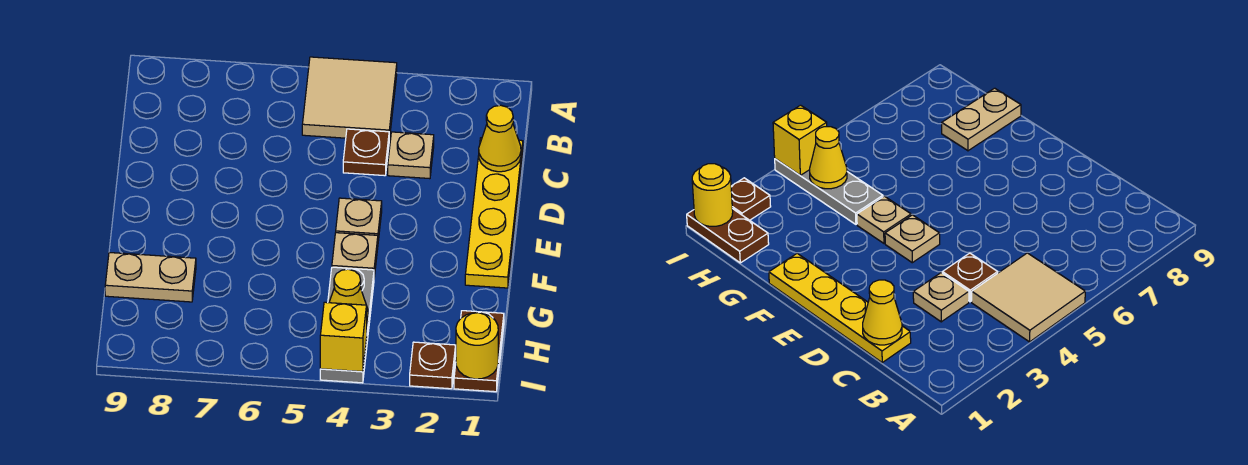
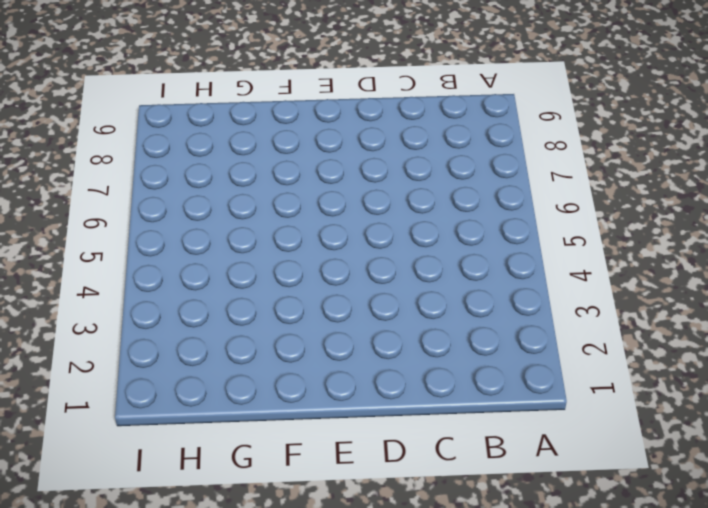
none -> tan tile A4:B5 level 1
none -> yellow plate C1:F1 level 1
none -> tan plate C3 level 1

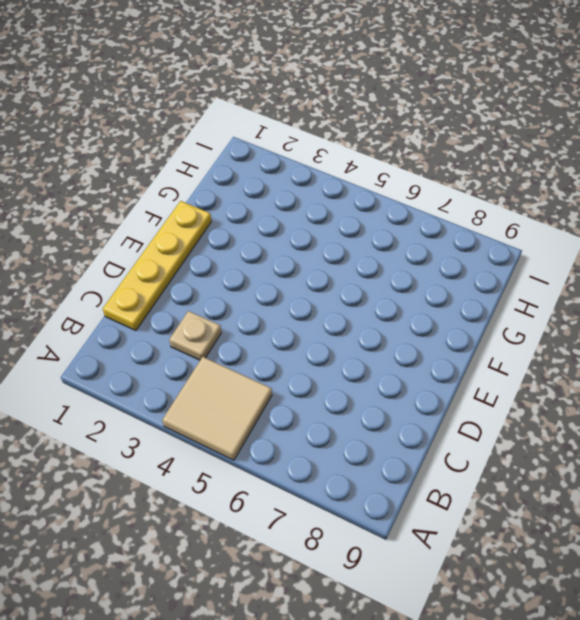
none -> brown plate C4 level 1
none -> tan plate E4 level 1
none -> tan plate F4 level 1

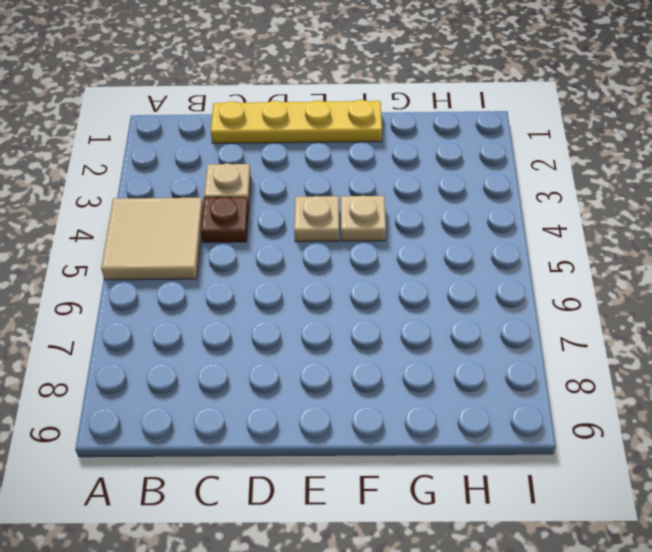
none -> grey plate G4:I4 level 1
none -> tan plate G8:G9 level 1
none -> brown plate H1:I1 level 1

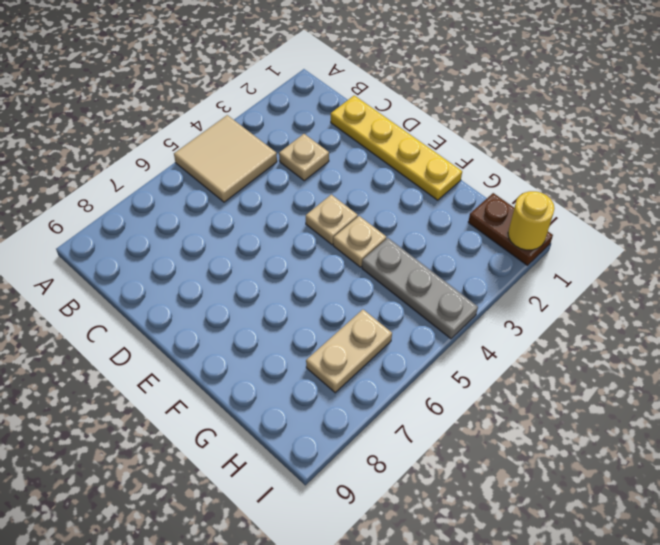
tan plate H6:H7 level 1 -> tan plate G8:G9 level 1
none -> brown plate C4 level 1
none -> brown plate I2 level 1
none -> yellow cone C1 level 2

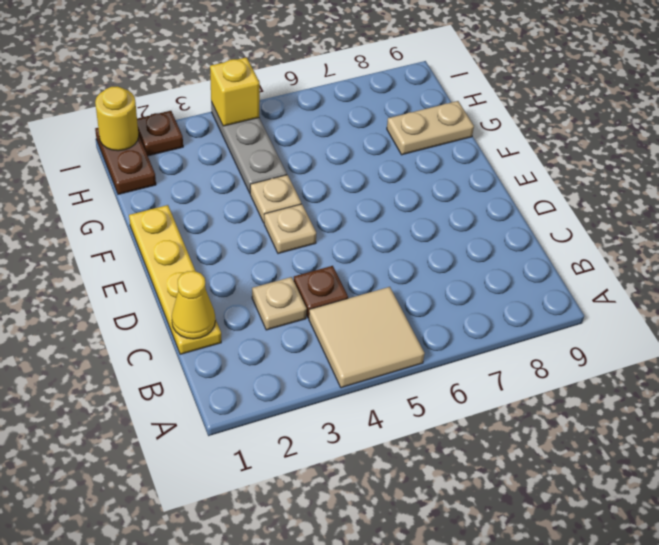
none -> yellow cone H4 level 2

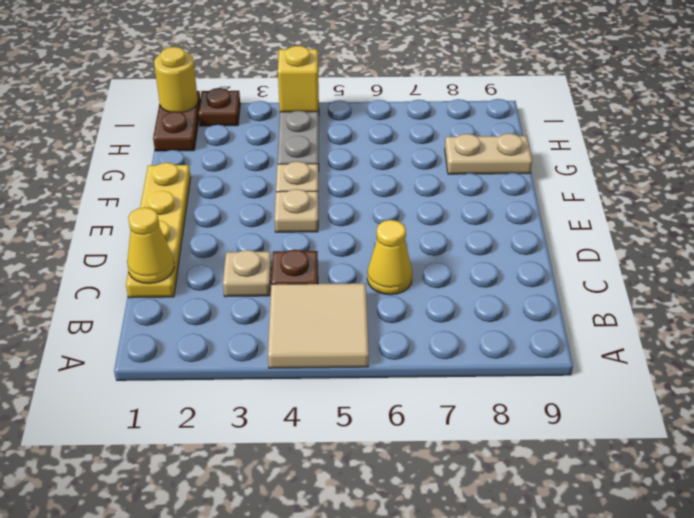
yellow cone C6 level 1 -> yellow cone H4 level 2

